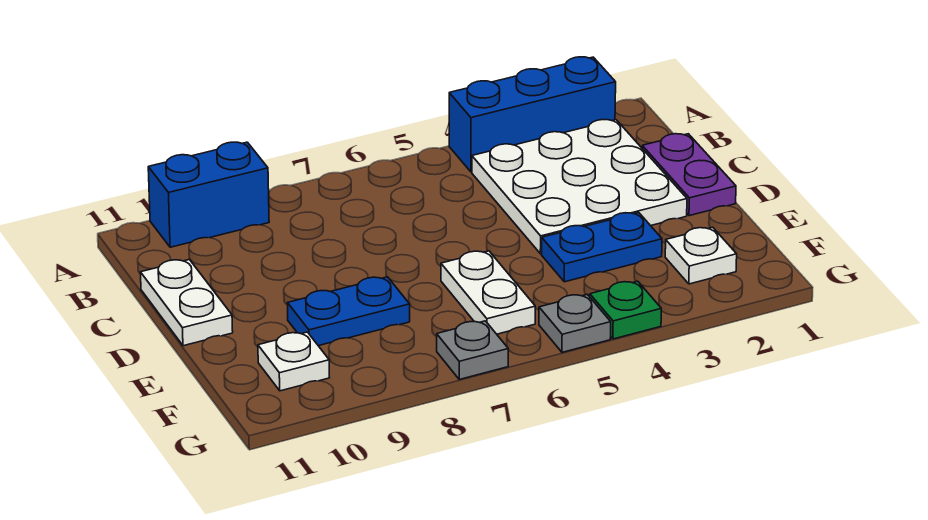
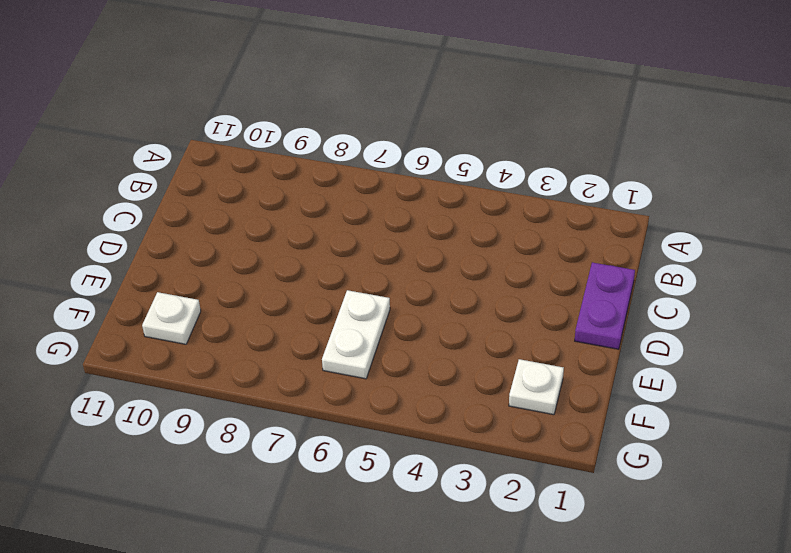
none -> blue brick A2:A4 level 1
none -> blue brick A9:A10 level 1
none -> white plate B2:D4 level 1

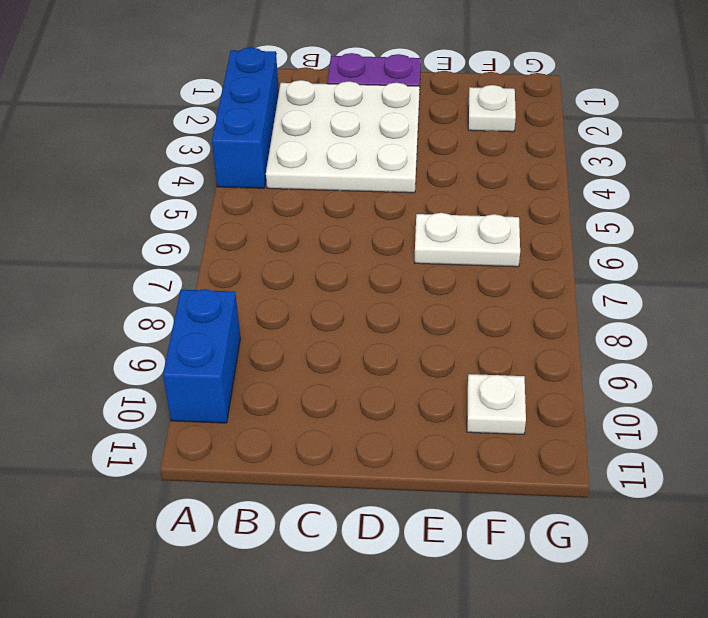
none -> white plate C11:D11 level 1
none -> blue plate E3:E4 level 1
none -> blue plate E8:E9 level 1

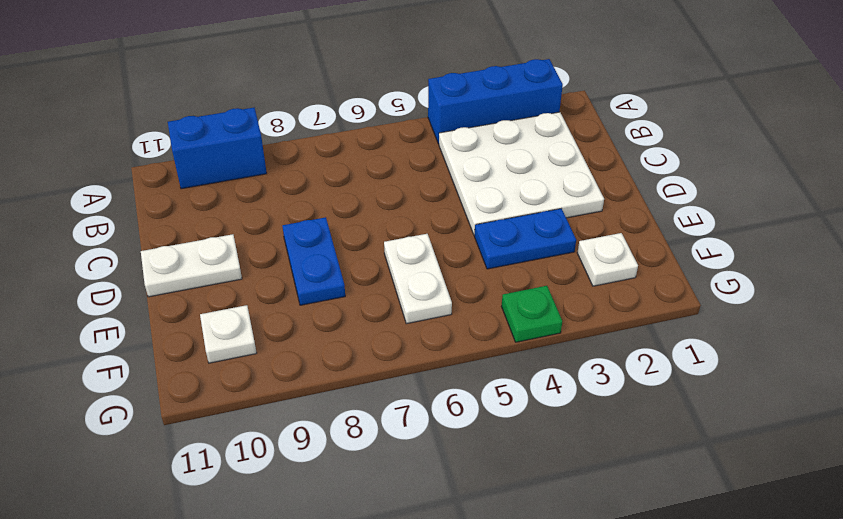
blue plate D8:E8 level 1 -> blue plate E8:E9 level 1
white plate D10:D11 level 1 -> white plate C11:D11 level 1
none -> purple plate C1:D1 level 1
none -> grey plate G5 level 1
none -> grey plate G7 level 1

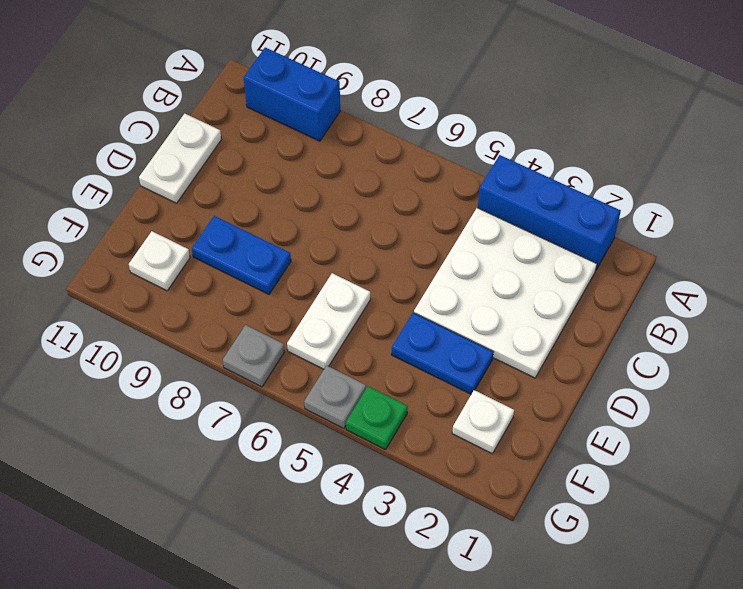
none -> purple plate C1:D1 level 1

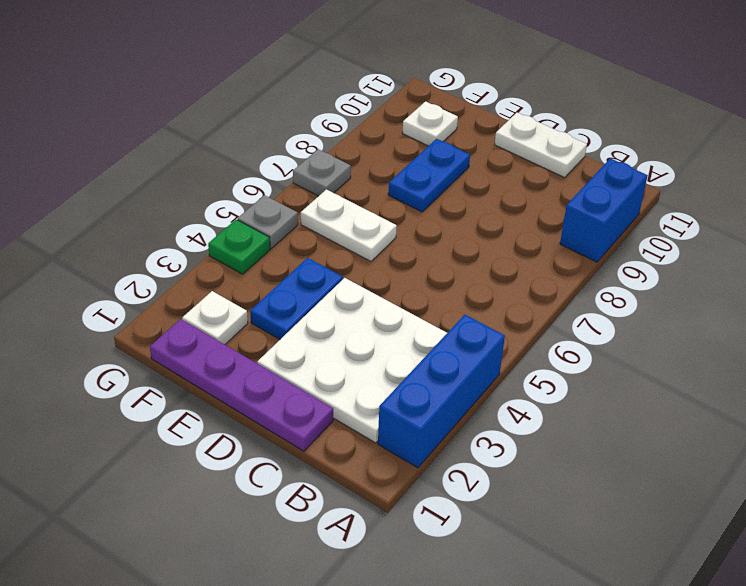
purple plate C1:F1 level 1 -> purple plate C1:D1 level 1

